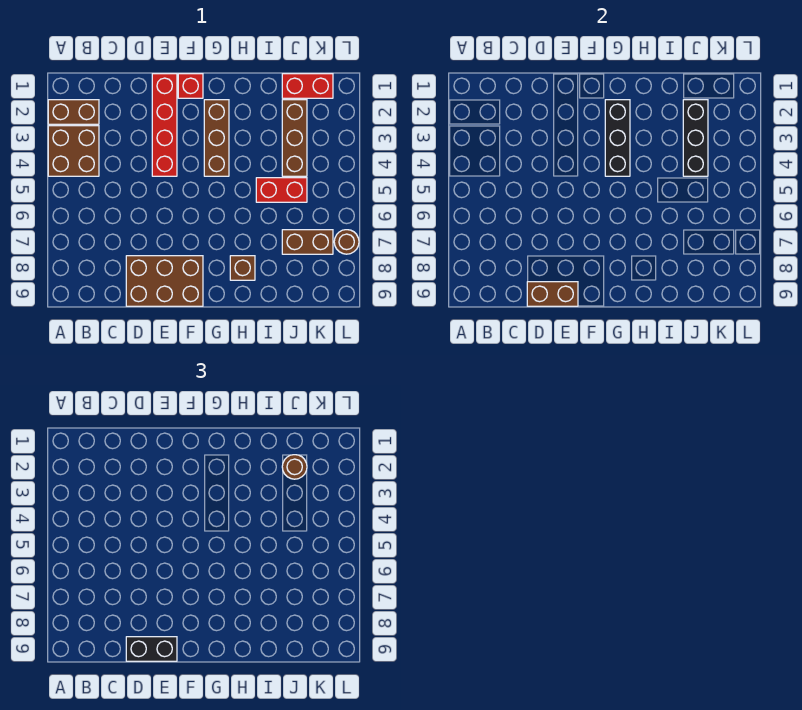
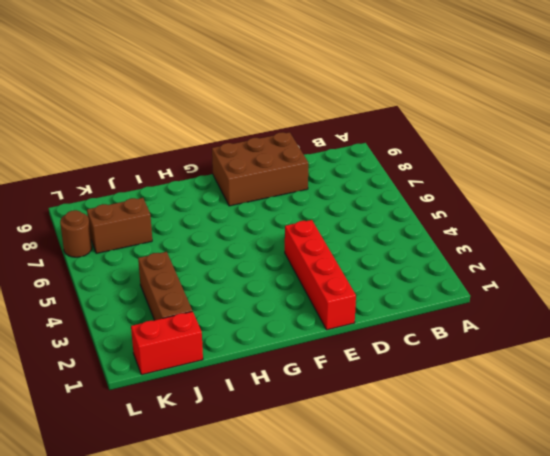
none -> brown brick A2:B2 level 1
none -> brown brick A3:B4 level 1
none -> red brick F1 level 1

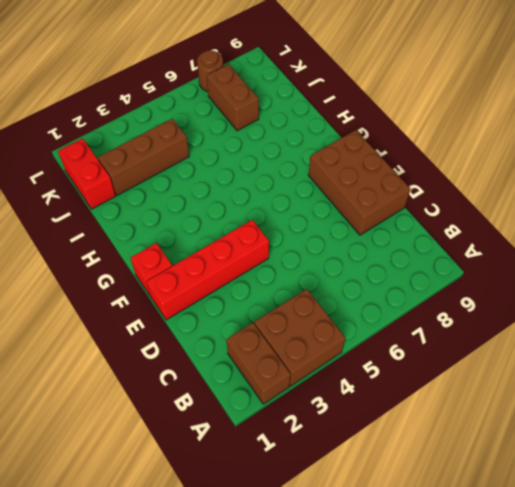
none -> brown brick G2:G4 level 1
none -> brown brick H8 level 1
none -> red brick I5:J5 level 1

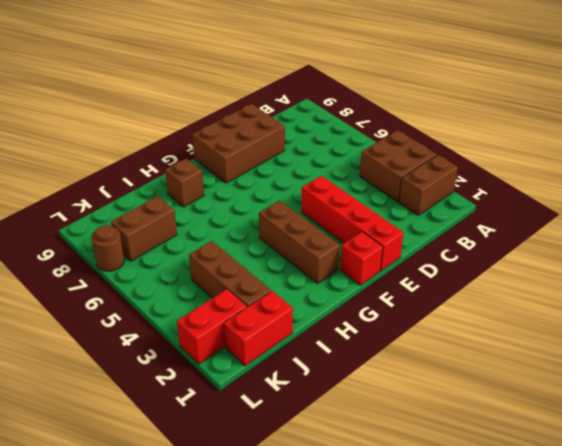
red brick K2:L2 level 1 -> red brick I5:J5 level 1
none -> brown brick D9:E9 level 2
none -> black brick G2:G4 level 2
none -> black brick J2:J4 level 2

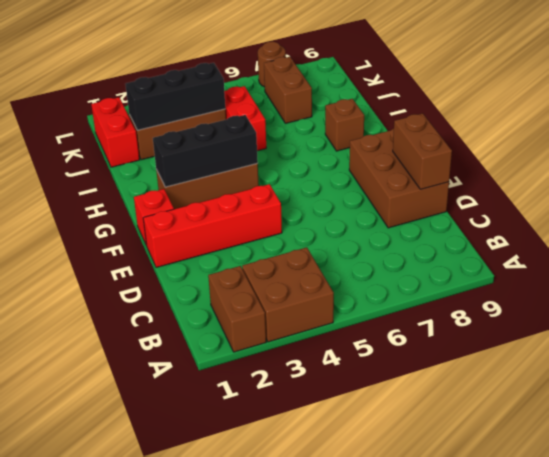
none -> black brick D9:E9 level 3
none -> brown round brick J2 level 3

